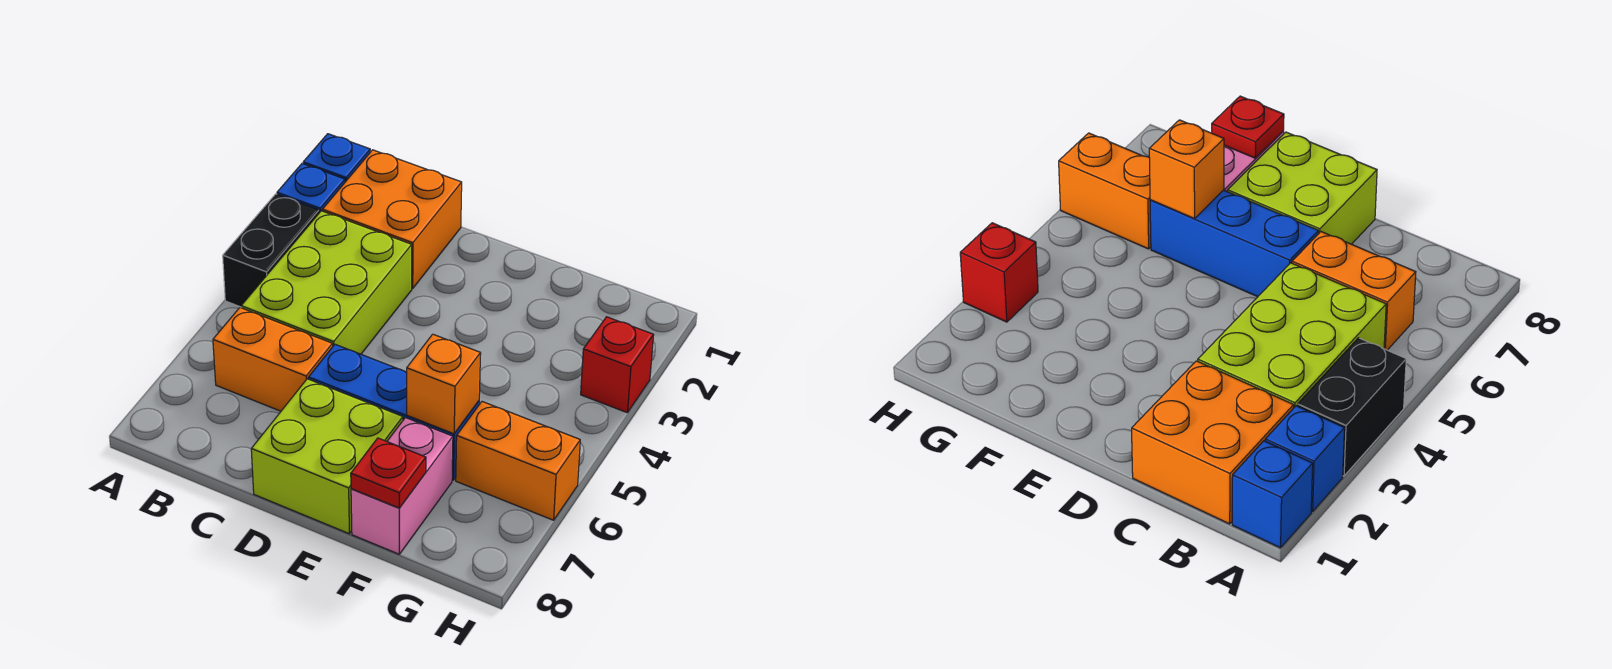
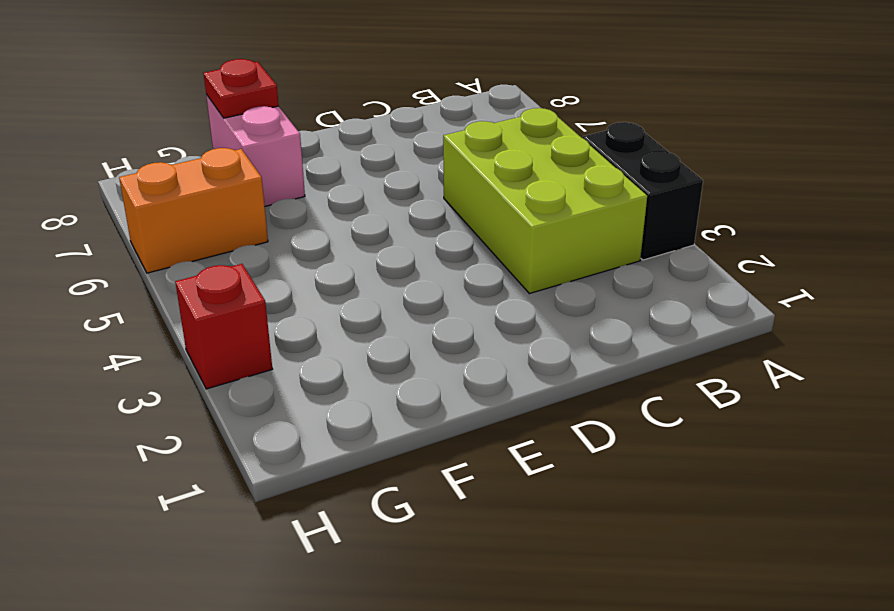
none -> blue brick A1 level 1
none -> blue brick A2 level 1
none -> orange brick B1:C2 level 1

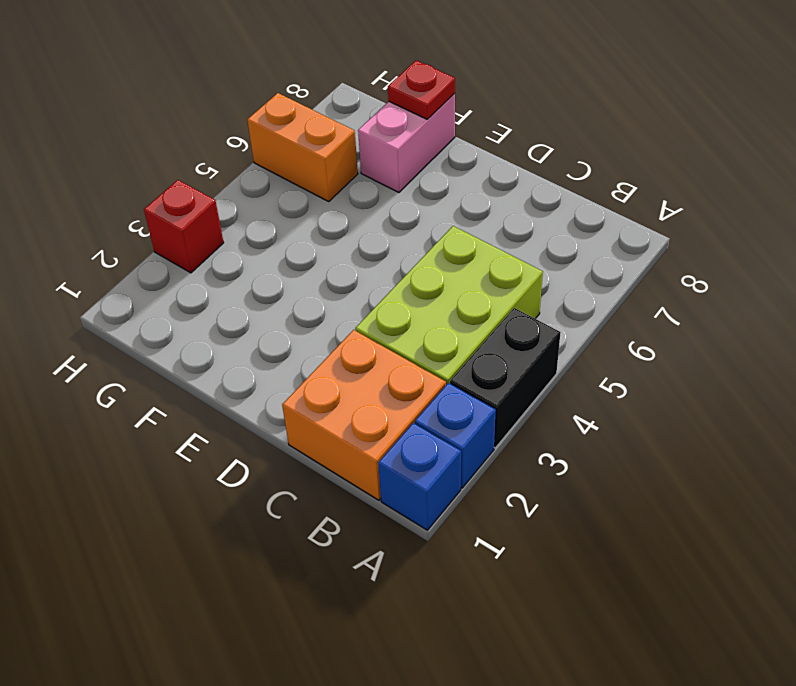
none -> orange brick B6:C6 level 1
none -> blue brick D6:F6 level 1
none -> lime brick D7:E8 level 1

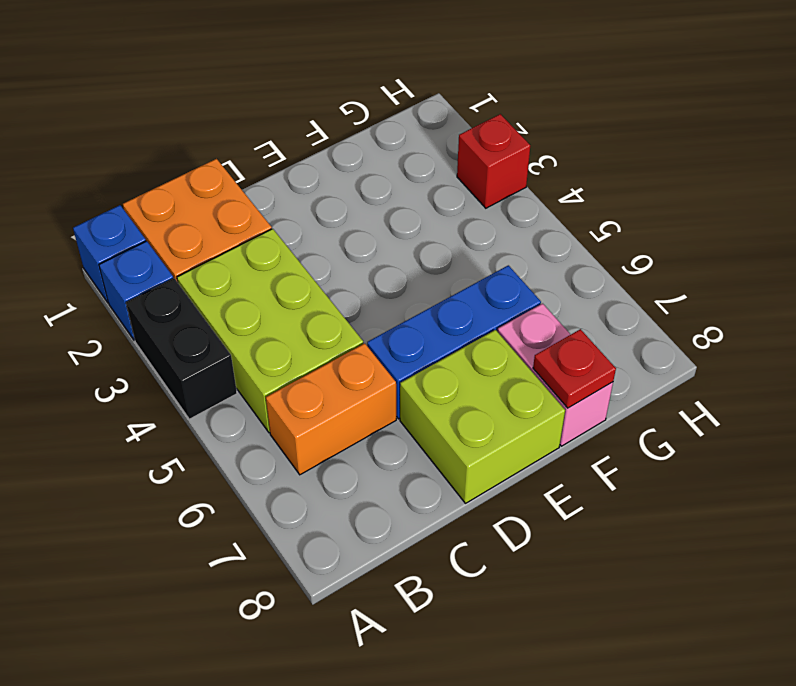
none -> orange brick G6:H6 level 1
none -> orange brick F6 level 2

